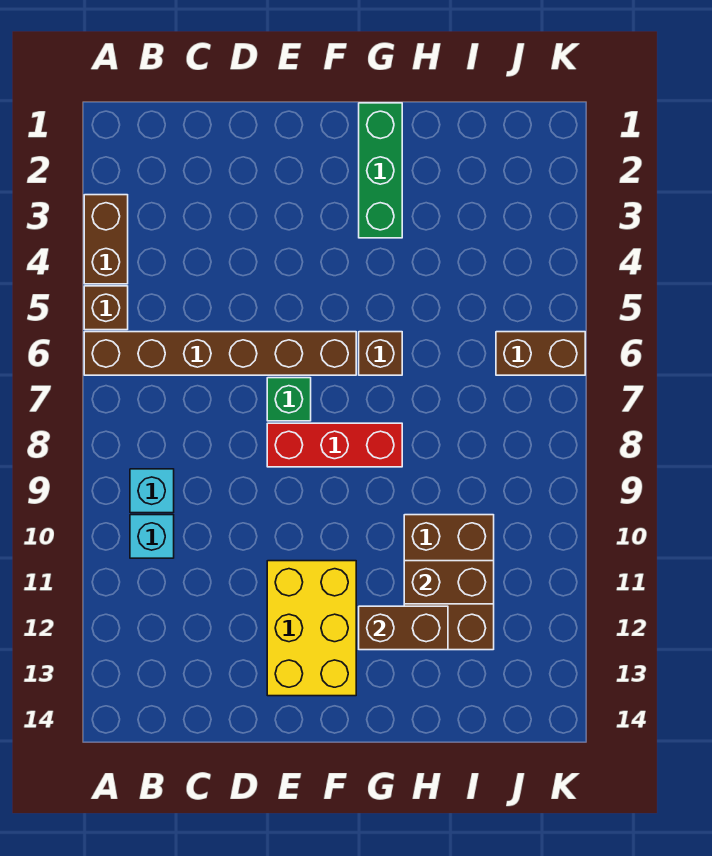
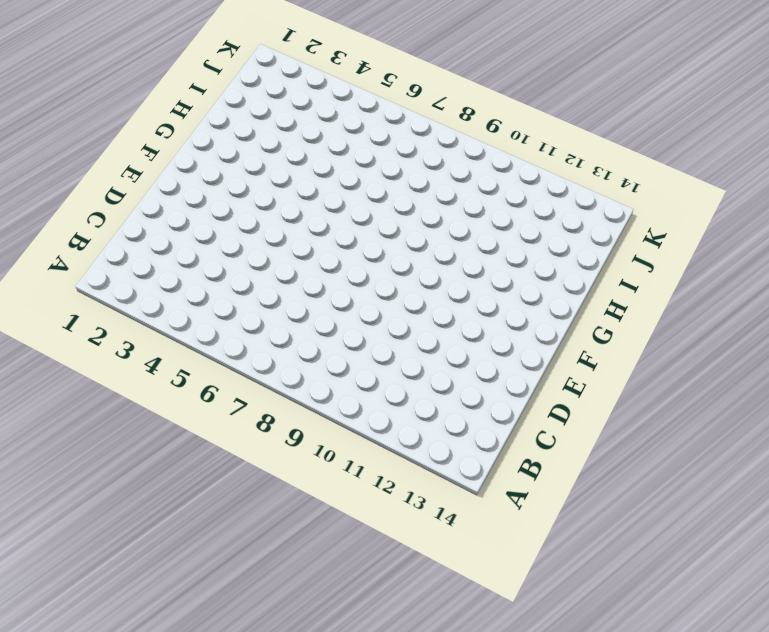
none -> brown brick A3:A4 level 1
none -> brown brick A5 level 1
none -> brown brick A6:F6 level 1

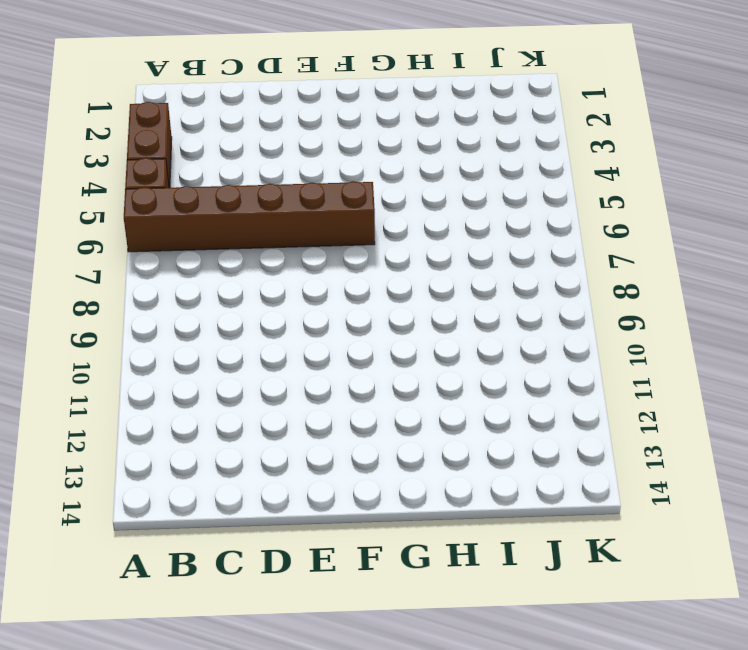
none -> cyan brick B9 level 1
none -> cyan brick B10 level 1
none -> green brick E7 level 1

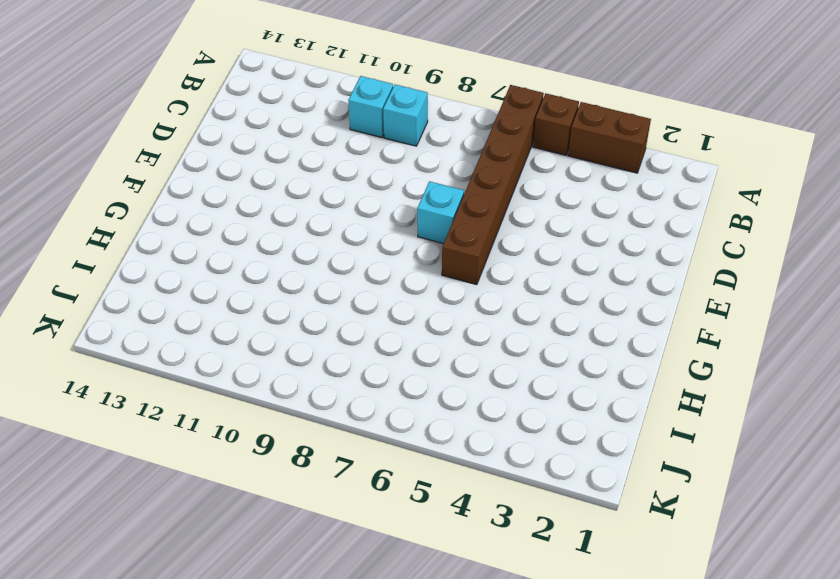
cyan brick E7 level 1 -> green brick E7 level 1
none -> red brick E8:G8 level 1
none -> yellow brick E11:F13 level 1
none -> green brick G1:G3 level 1

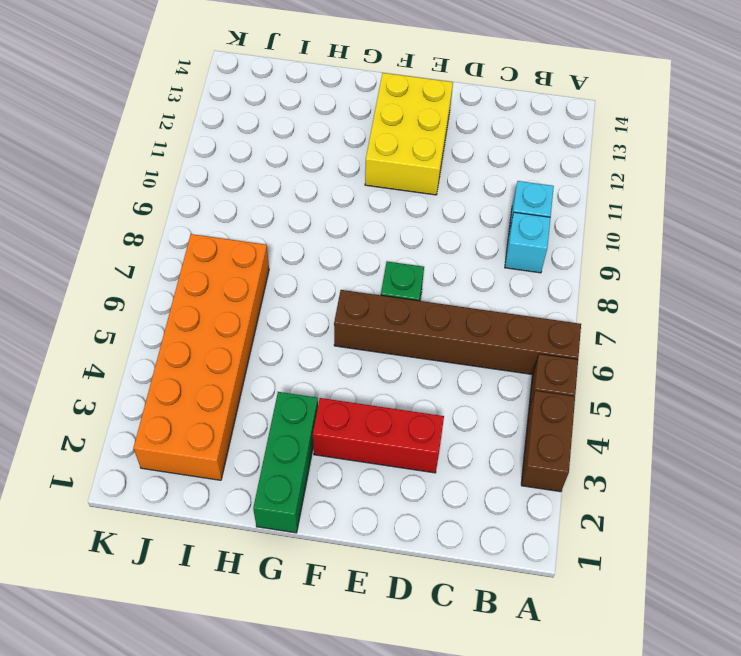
red brick D3:F3 level 1 -> red brick E8:G8 level 1
orange brick I2:J7 level 1 -> brown brick J6:K6 level 1
none -> brown brick G6 level 1
none -> brown brick H10:I12 level 1
none -> brown brick G12:H12 level 2

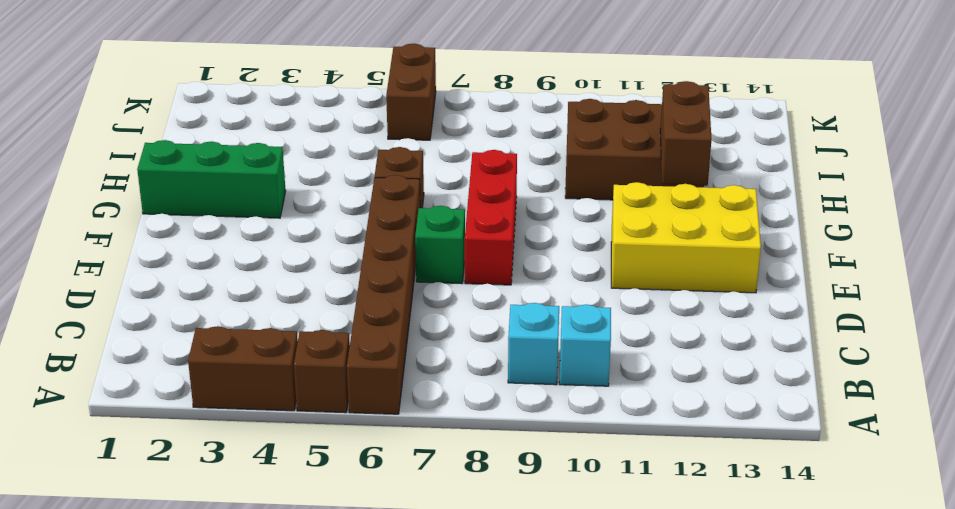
none -> brown brick H11:I11 level 2

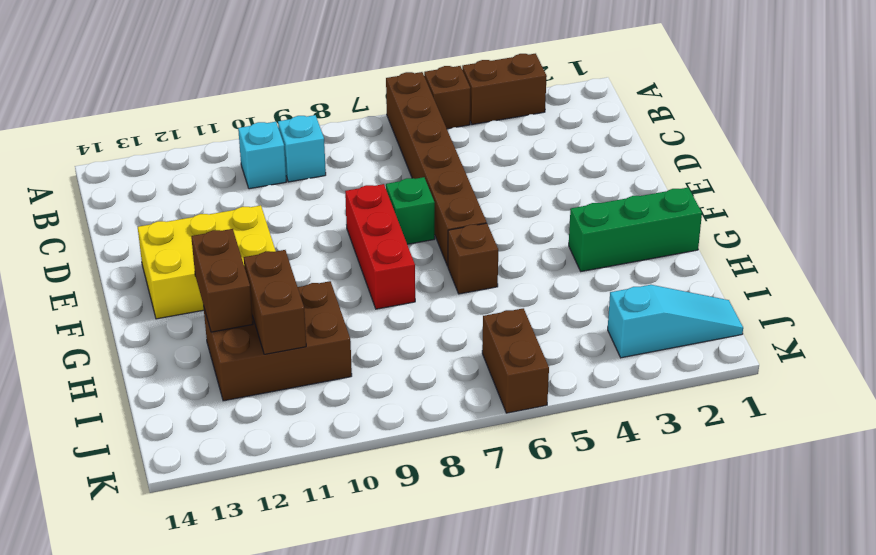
cyan slope J1:J3 level 1 top 3 -> none

